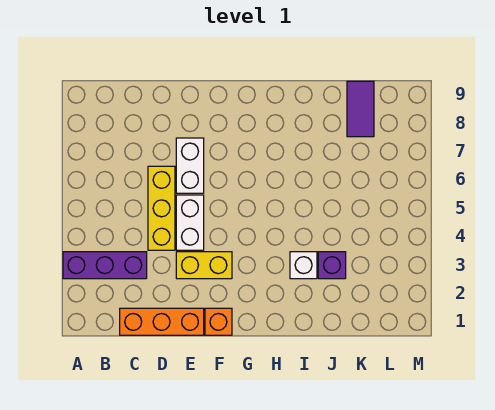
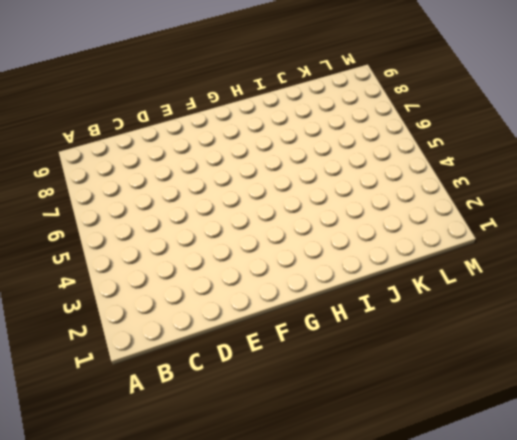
none -> purple brick A3:C3 level 1
none -> orange brick C1:E1 level 1

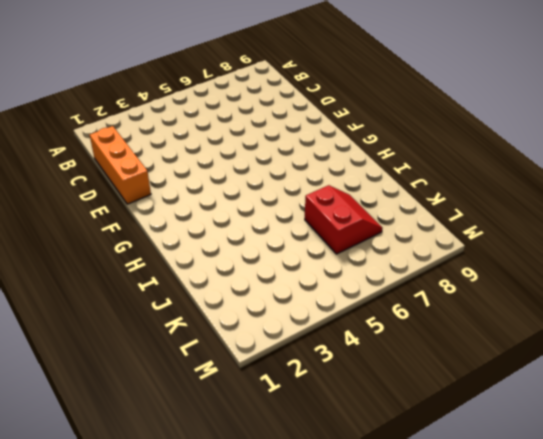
red slope J6:K7 level 1 top 6 -> none
none -> purple brick A3:C3 level 1
none -> yellow brick D4:D6 level 1

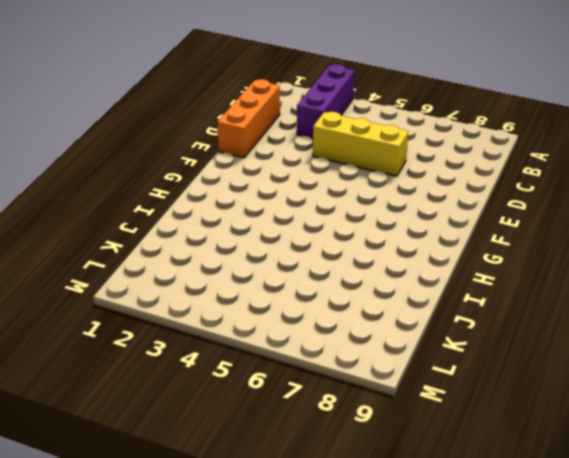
none -> yellow brick E3:F3 level 1
none -> white brick E4:E5 level 1

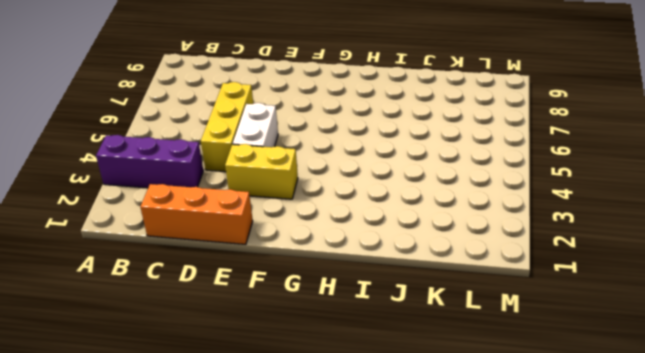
none -> white brick E6:E7 level 1
none -> orange brick F1 level 1

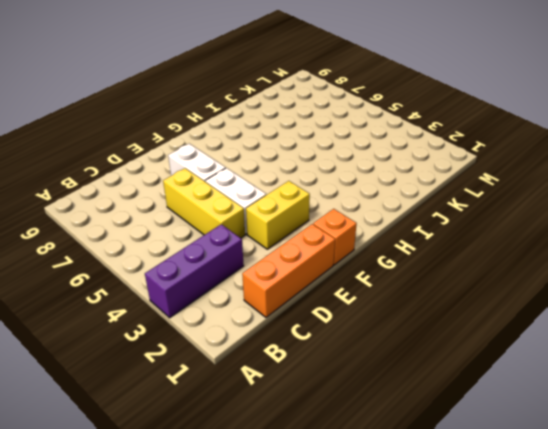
none -> white brick I3 level 1
none -> purple brick J3 level 1

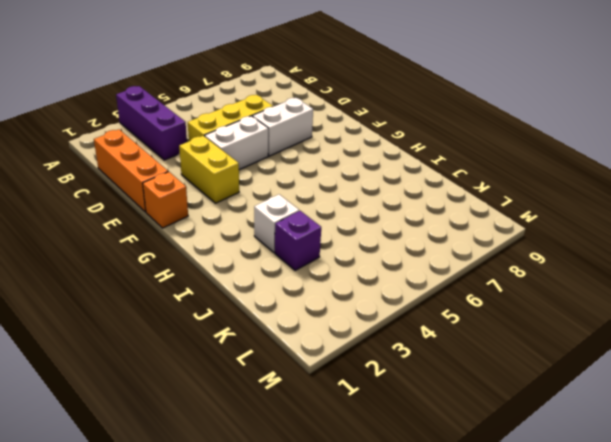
none -> purple tile K8:K9 level 1

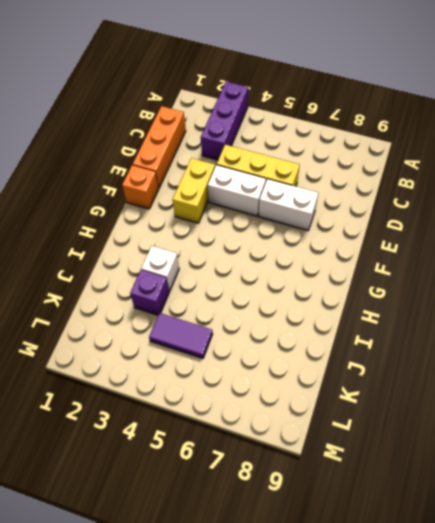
purple tile K4:K5 level 1 -> purple tile K8:K9 level 1

